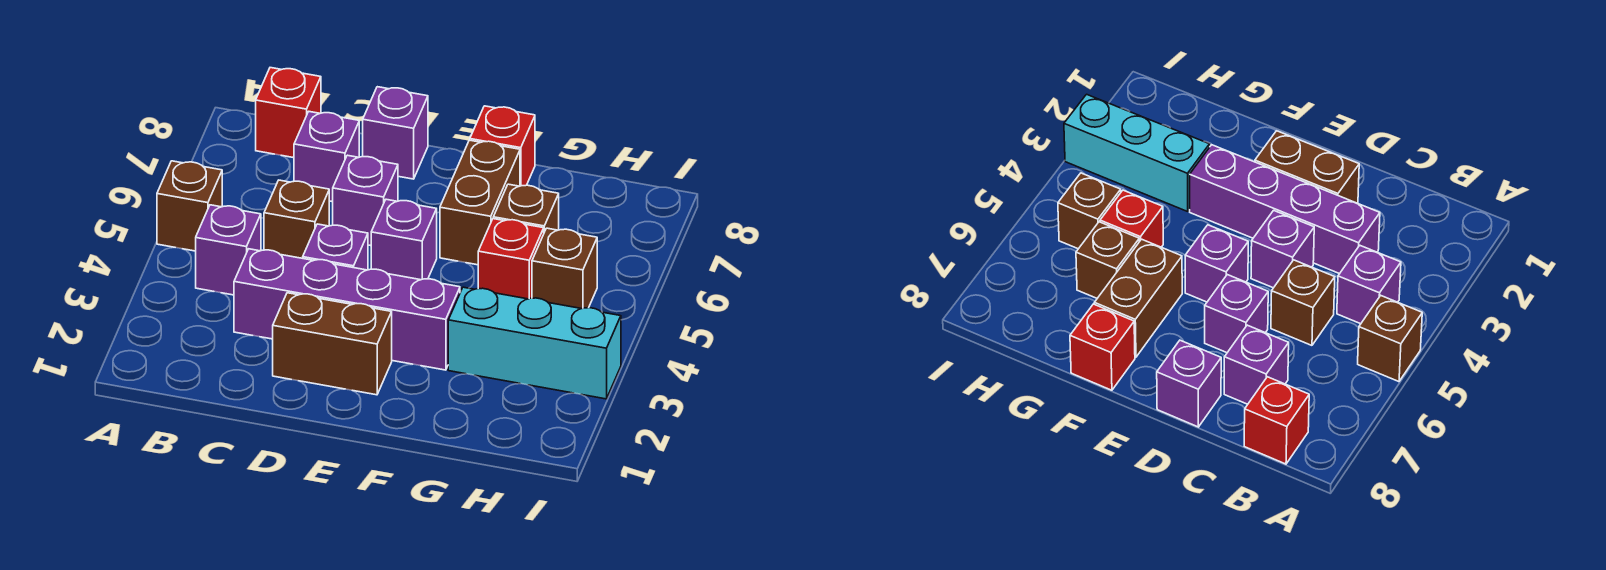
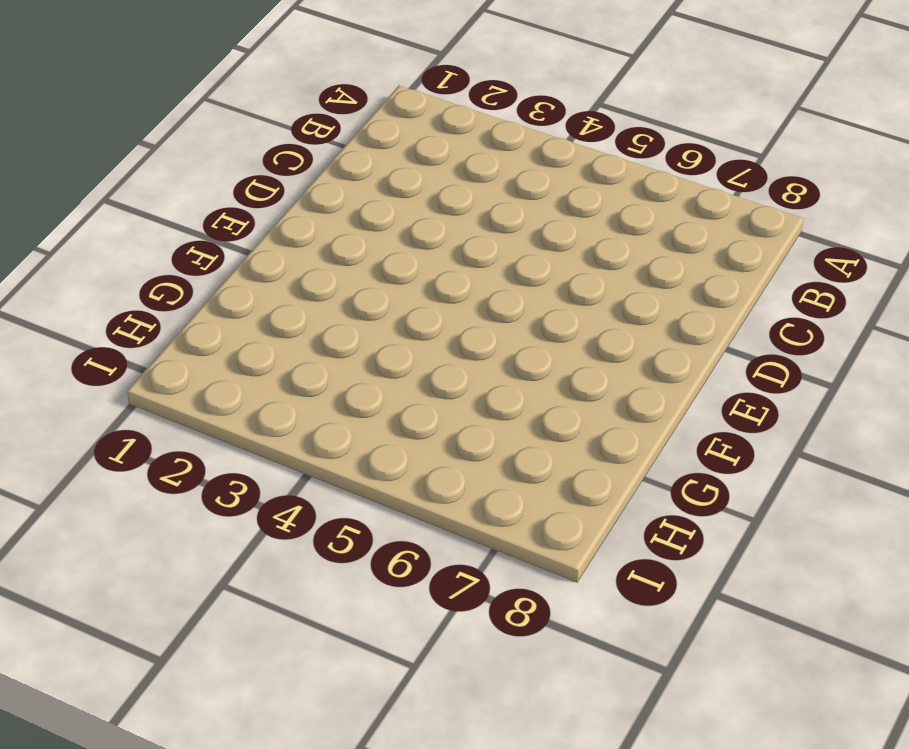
none -> brown brick A5 level 1
none -> purple brick B4 level 1
none -> red brick B8 level 1

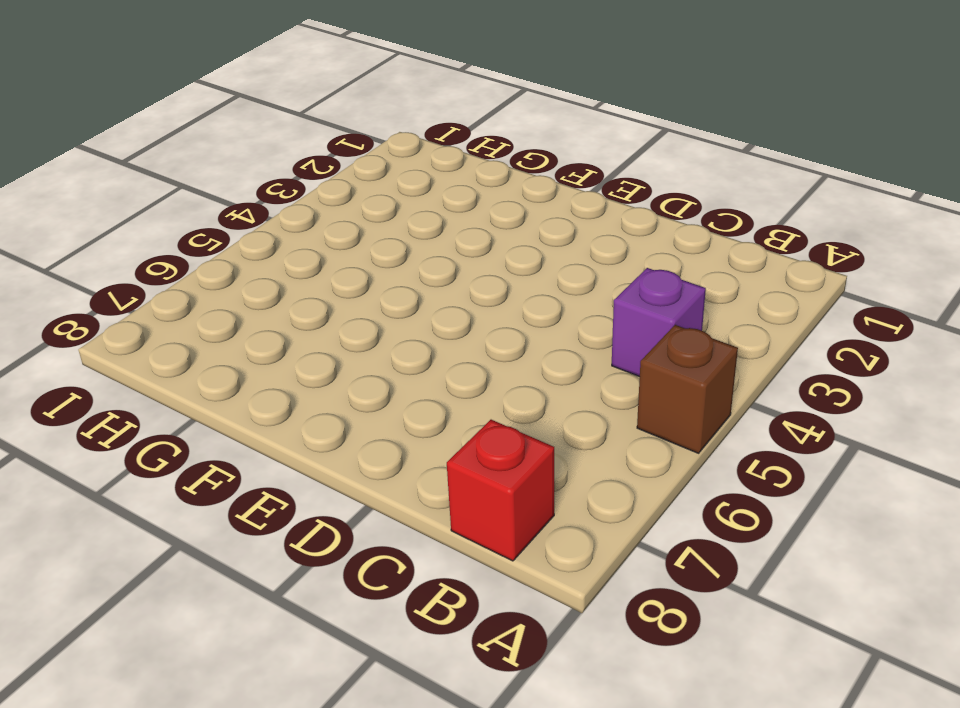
none -> purple brick C3:F3 level 1
none -> brown brick C5 level 1
none -> purple brick C7 level 1

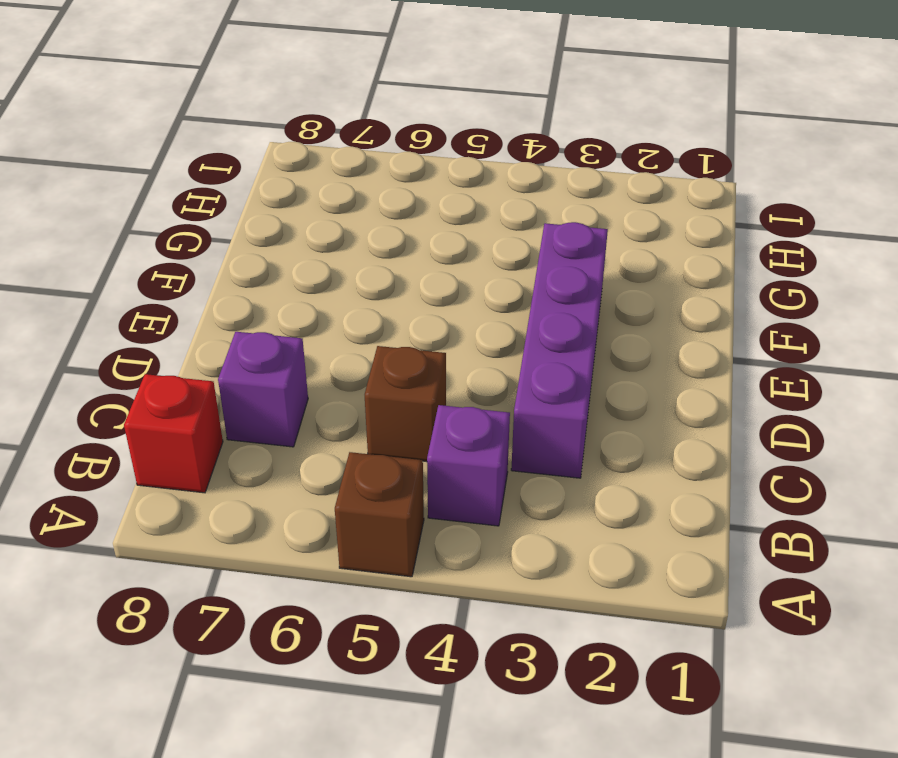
none -> brown brick D2:E2 level 1
none -> purple brick D4 level 1
none -> purple brick D6 level 1

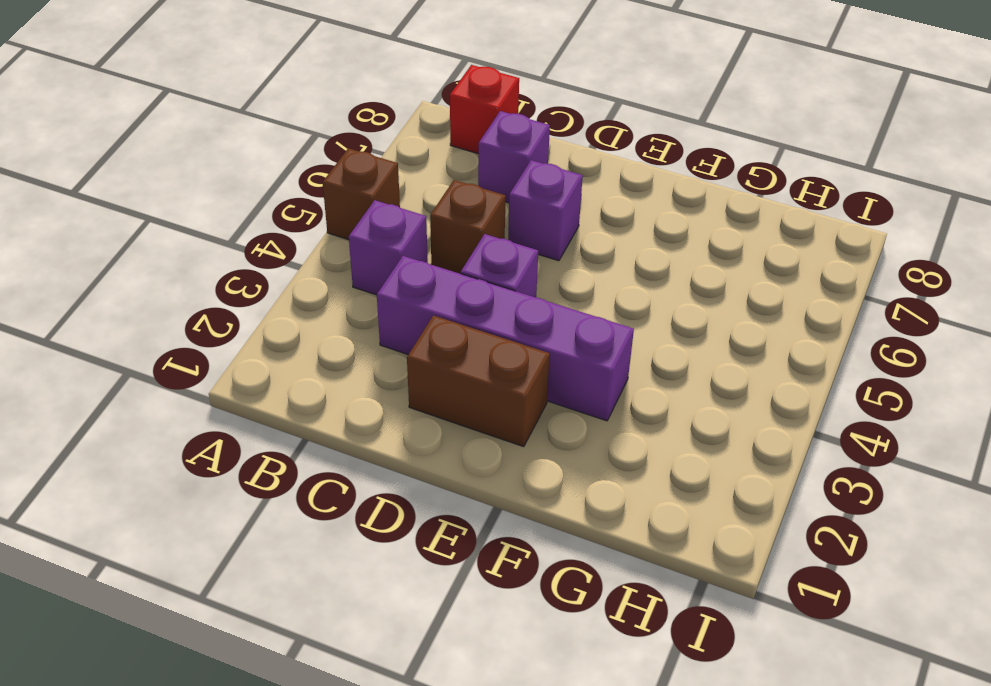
none -> purple brick D8 level 1
none -> purple brick E5 level 1
none -> brown brick F6:F7 level 1

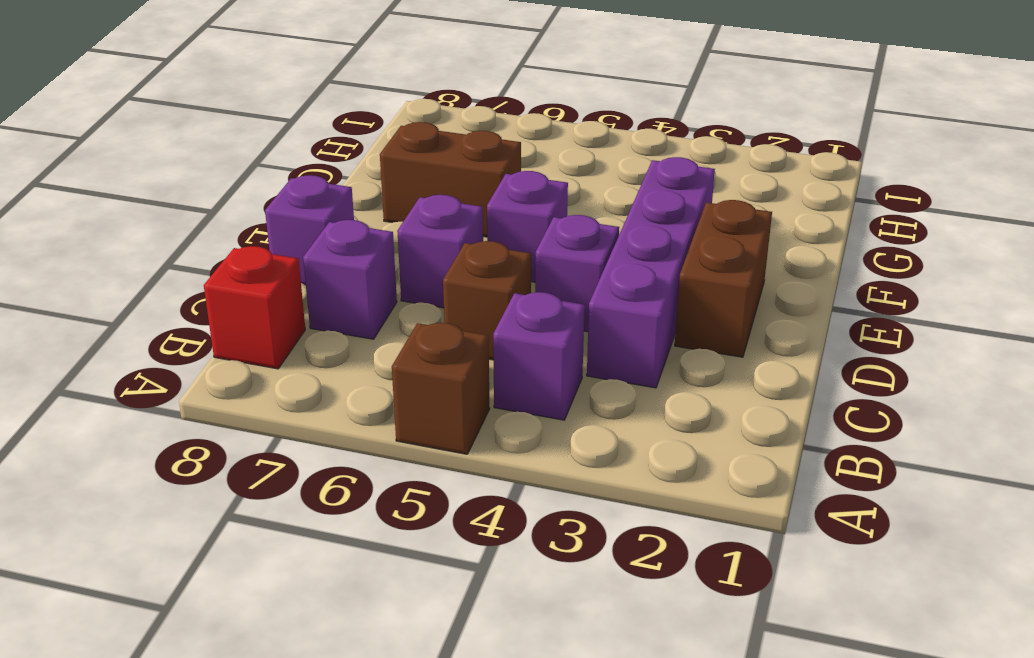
none -> red brick F8 level 1
none -> cyan brick G3:I3 level 1
none -> red brick G5 level 1

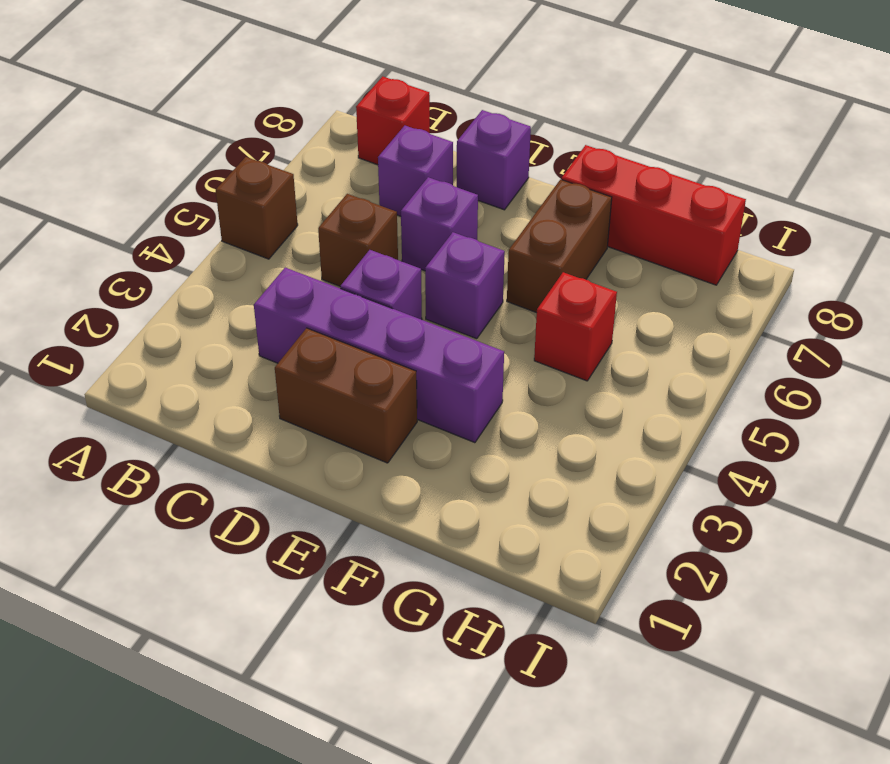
red brick F8:H8 level 1 -> red brick F8 level 1
none -> purple brick B4 level 1
none -> cyan brick G3:I3 level 1
none -> brown brick G6 level 1

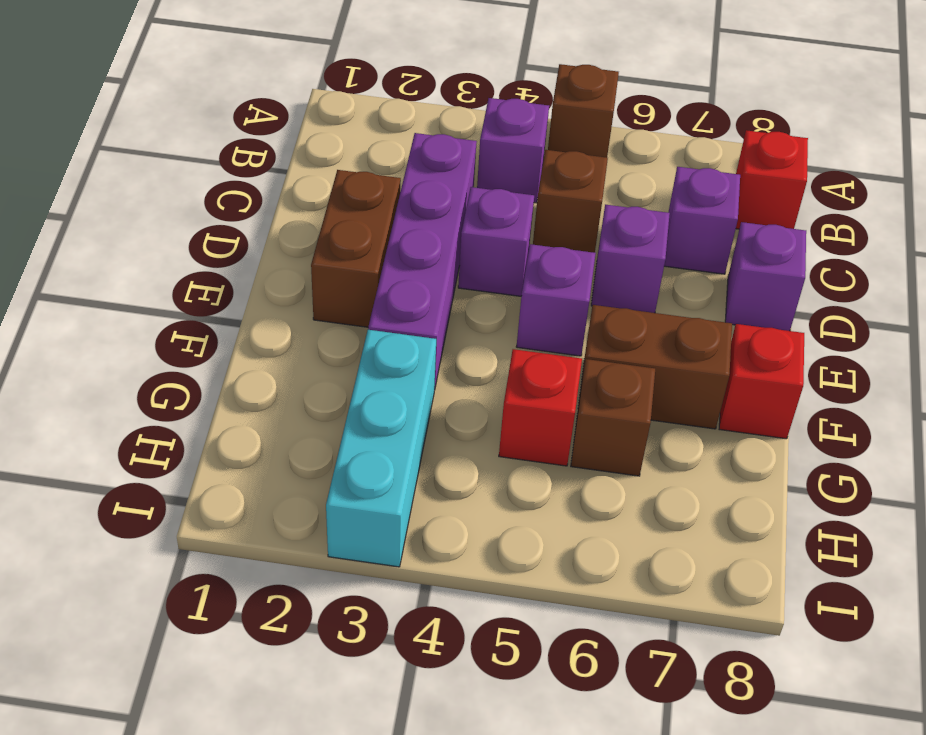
none -> brown brick H5 level 1

